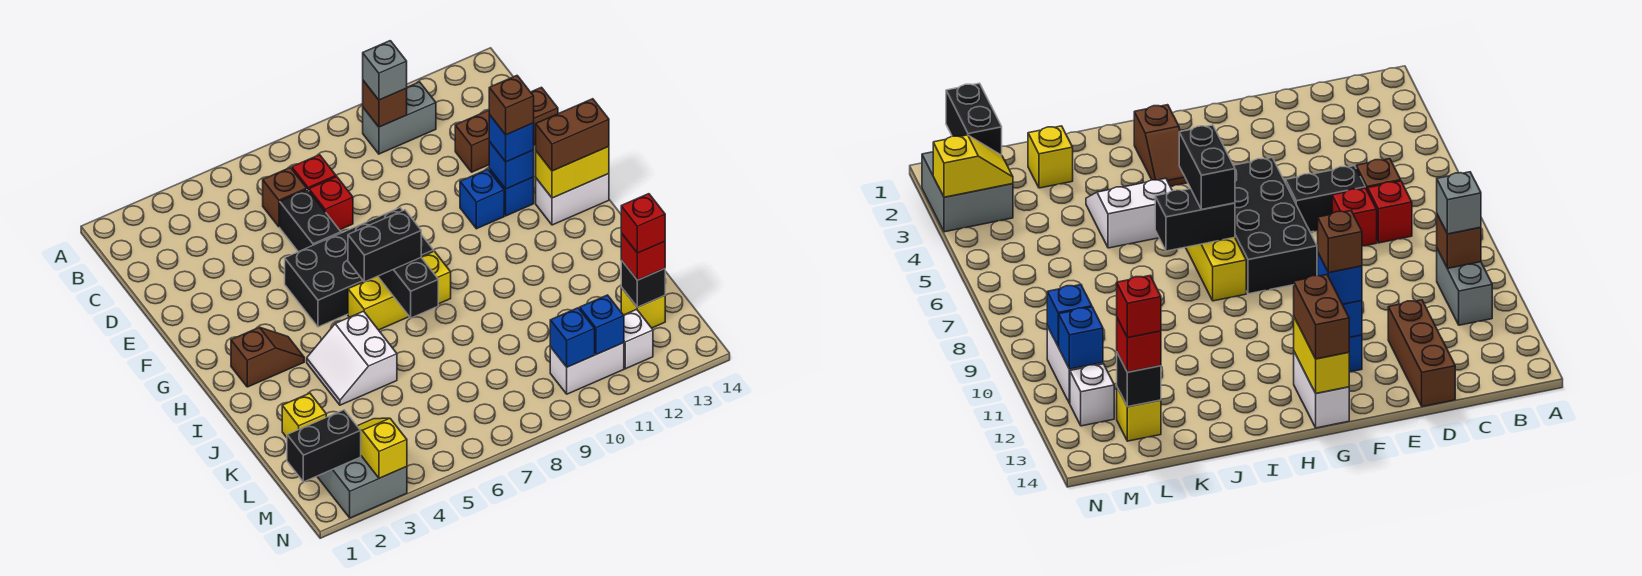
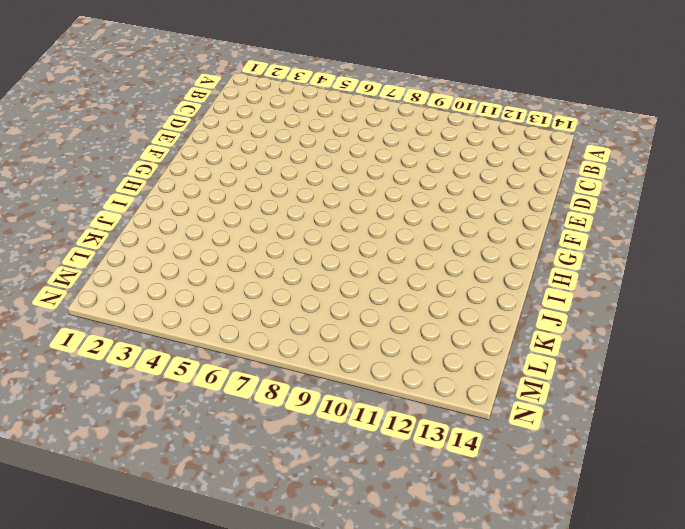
none -> grey brick B10:B11 level 1
none -> brown brick C6 level 1
none -> red brick C7 level 1
none -> black brick D6:E6 level 1

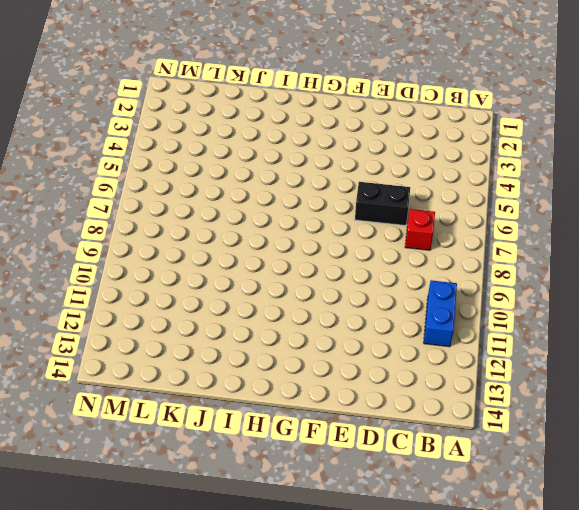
blue brick B10:B11 level 1 -> grey brick B10:B11 level 1
none -> brown brick C6 level 1
none -> red brick D7 level 1
none -> brown brick D12:D14 level 1
none -> black brick F5:G8 level 1

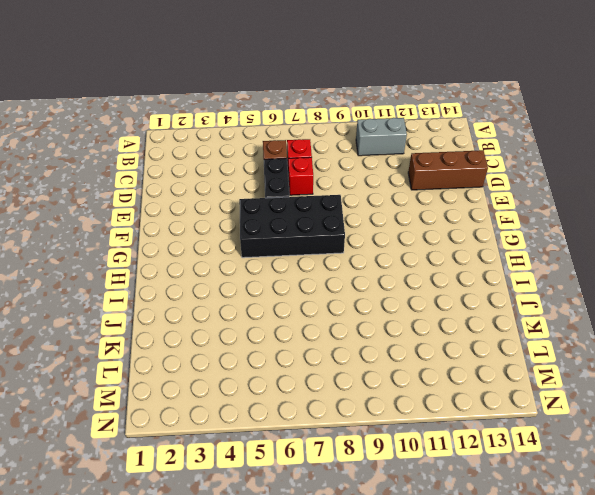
none -> blue brick F11 level 1
none -> blue brick F12 level 1
none -> white brick G13:G14 level 1
none -> brown slope H2:H3 level 1 top 2

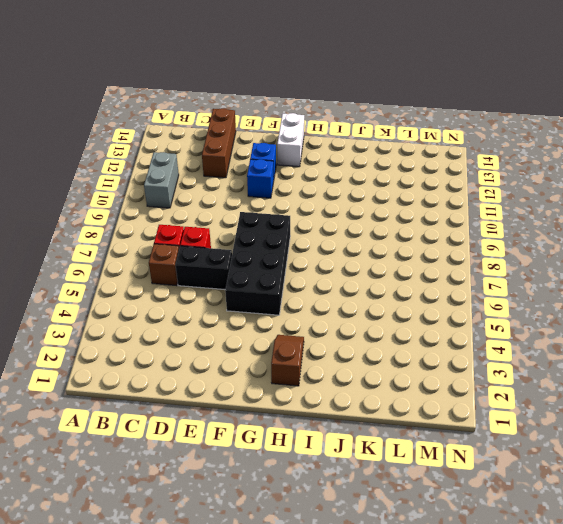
none -> yellow brick H6:H8 level 1
none -> white slope I4:J5 level 1 top 5
none -> yellow brick K2 level 1
none -> yellow brick L13 level 1

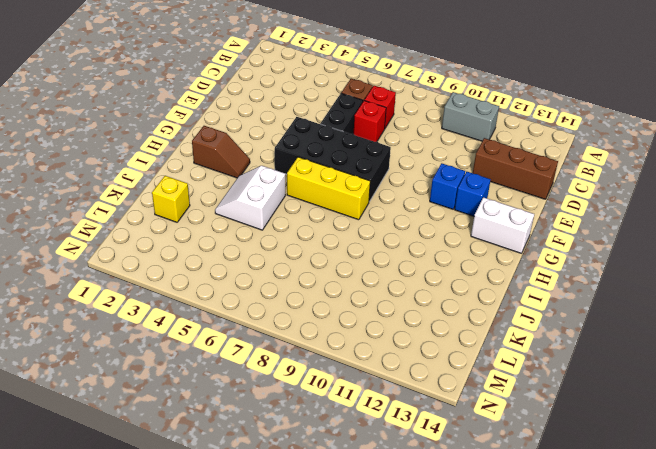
none -> yellow brick L13 level 1
none -> grey brick M2:N3 level 1
none -> white brick M10:M11 level 1
none -> white brick M12 level 1

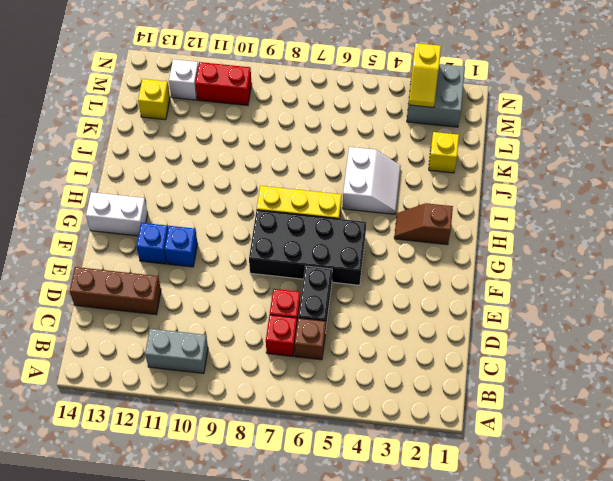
red brick M10:M11 level 1 -> white brick M10:M11 level 1
none -> brown brick B10 level 2
none -> blue brick F12 level 2
none -> yellow brick G13:G14 level 2
none -> black brick H7:I7 level 2

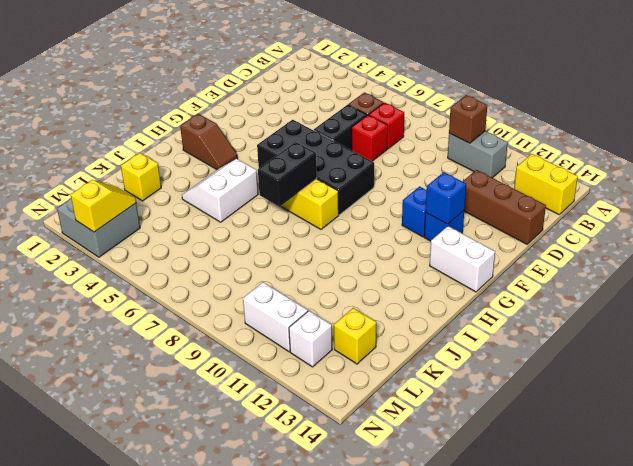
yellow brick B13:B14 level 1 -> yellow brick G13:G14 level 2
none -> black brick L13 level 2
none -> black brick M1:M2 level 2
none -> blue brick M10 level 2
none -> blue brick M11 level 2

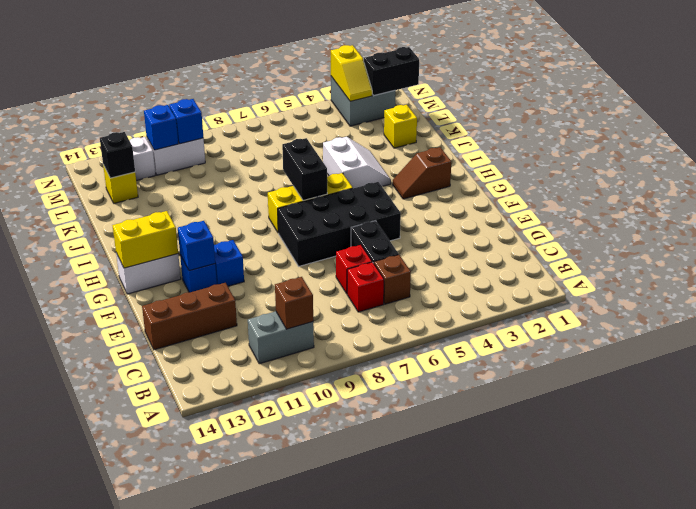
none -> grey brick B10 level 3
none -> blue brick F12 level 3
none -> brown brick G13:G14 level 3
none -> black brick H6:H7 level 3

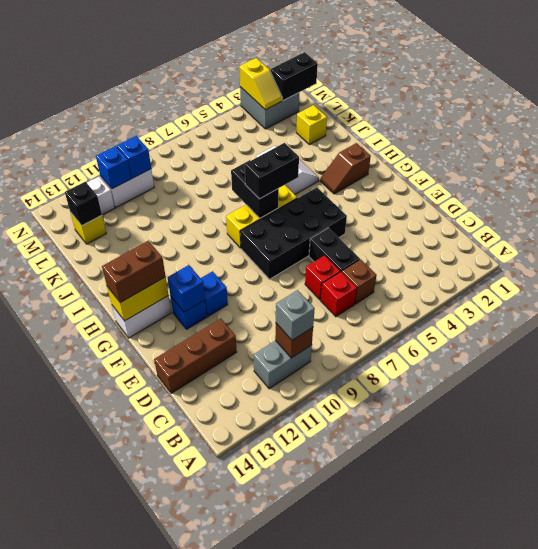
none -> blue brick F12 level 3
none -> red brick L13 level 3
none -> brown brick F12 level 4
none -> red brick L13 level 4

